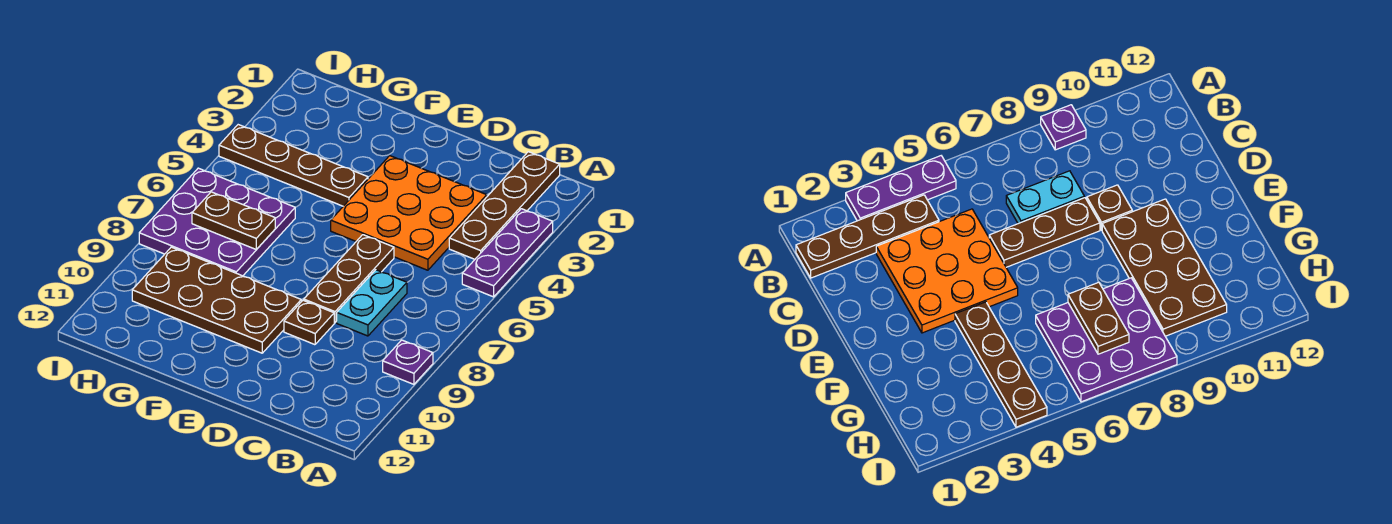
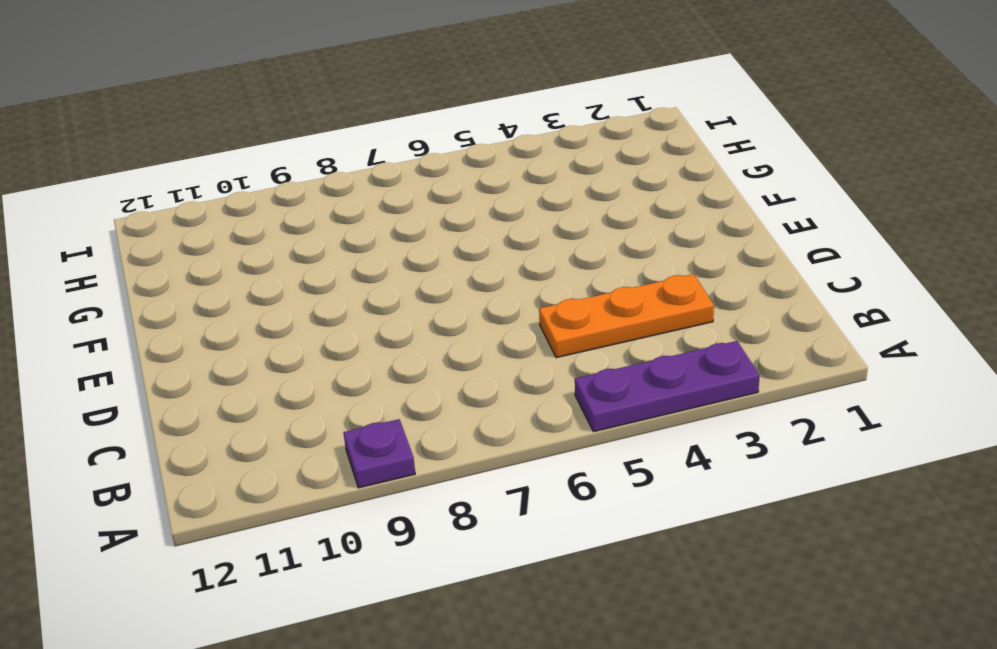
orange plate C3:C5 level 1 -> orange plate C3:E5 level 1
none -> brown plate B1:B4 level 1
none -> cyan plate C7:C8 level 1

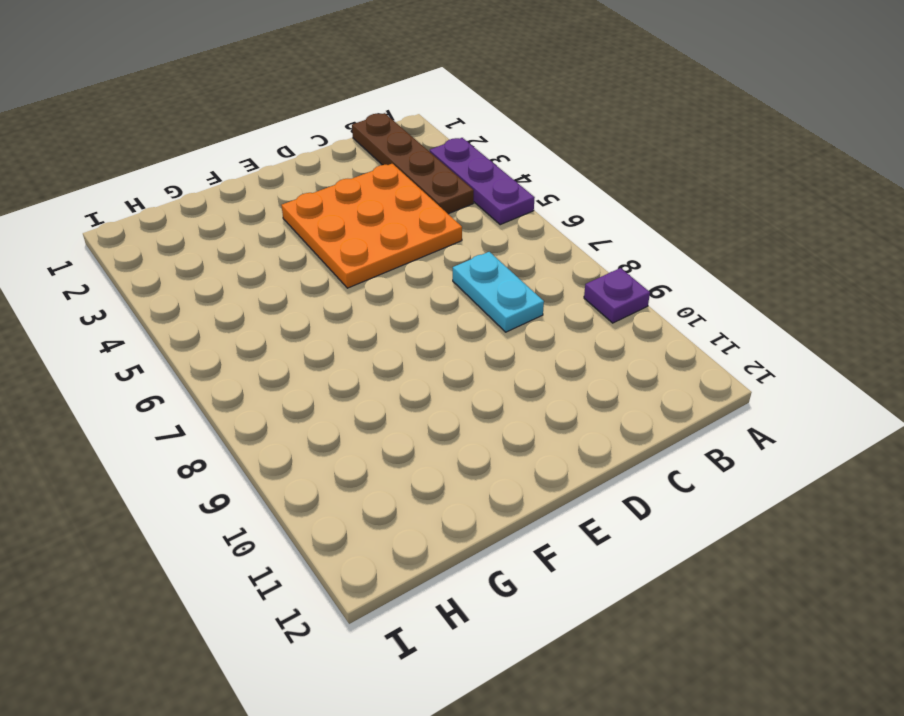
none -> brown plate D6:D8 level 1
none -> brown plate D9 level 1

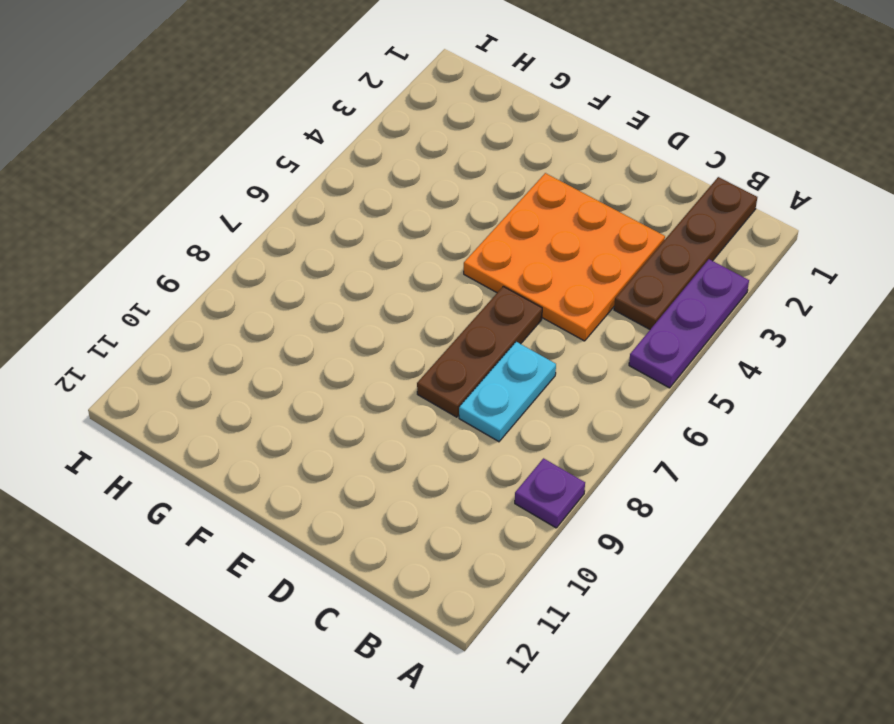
none -> brown plate D9 level 1
none -> brown plate E9:H10 level 1

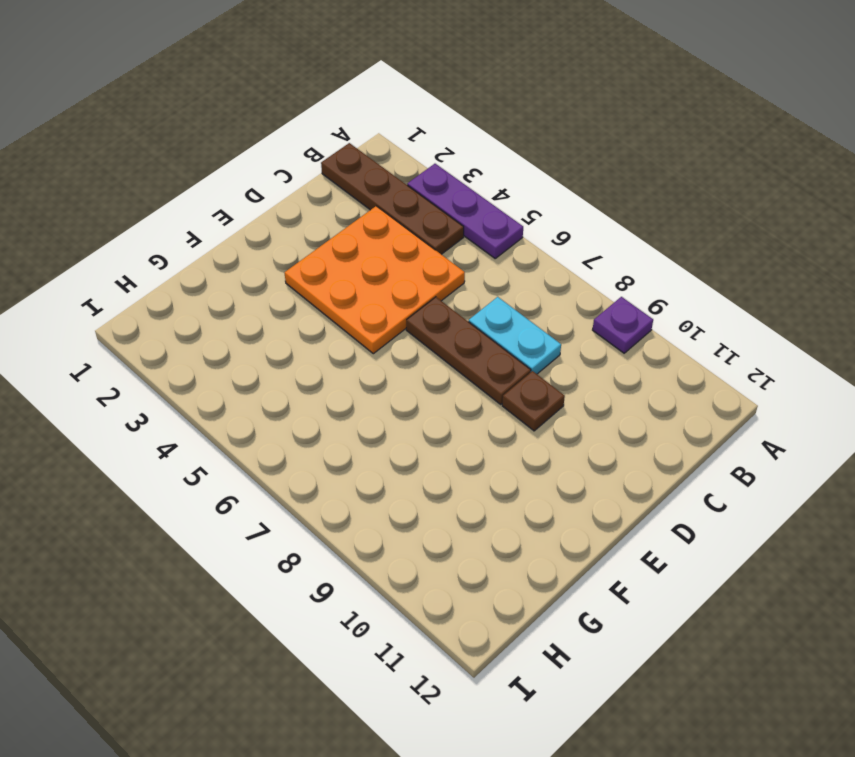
none -> brown plate E9:H10 level 1
none -> brown plate F4:I4 level 1

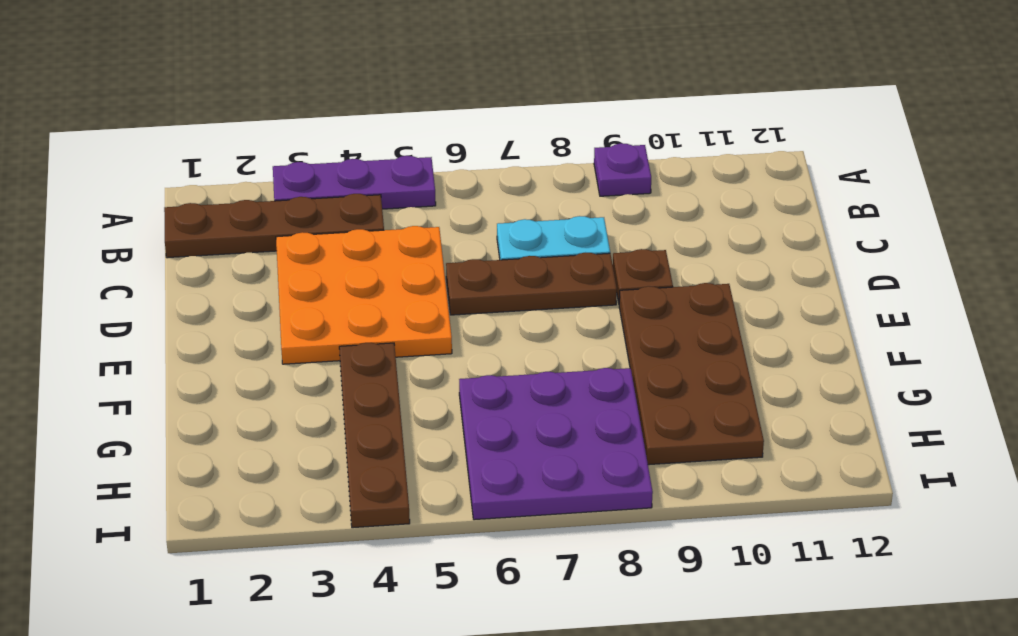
none -> brown plate G7:H7 level 2

